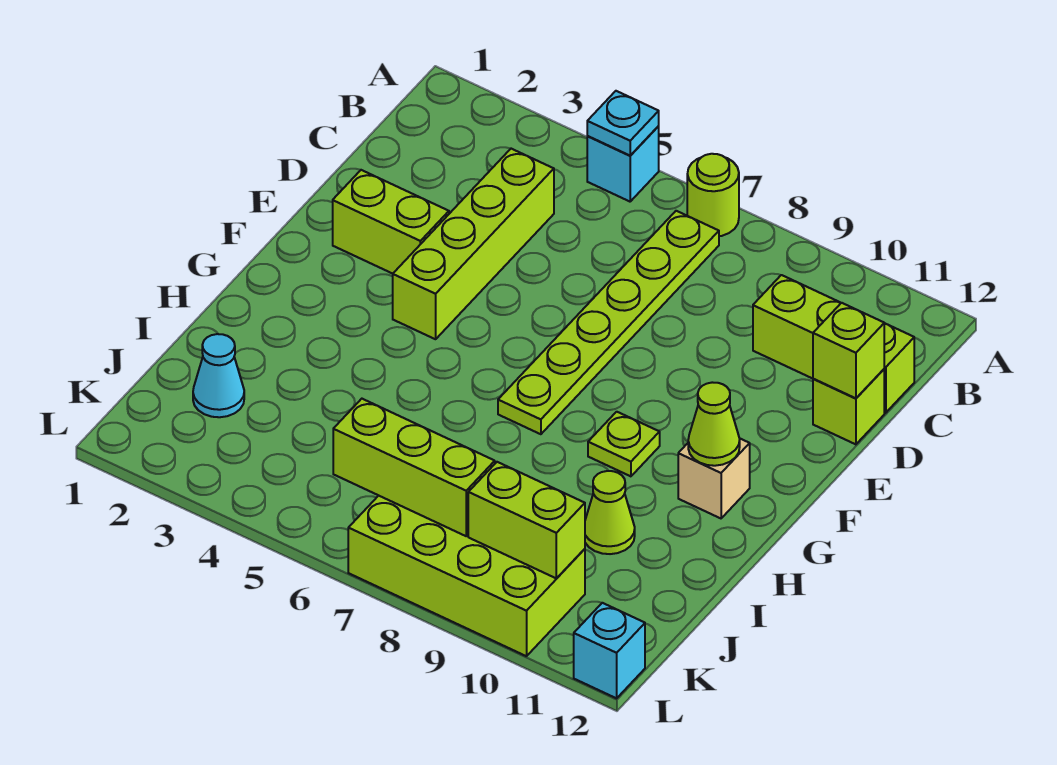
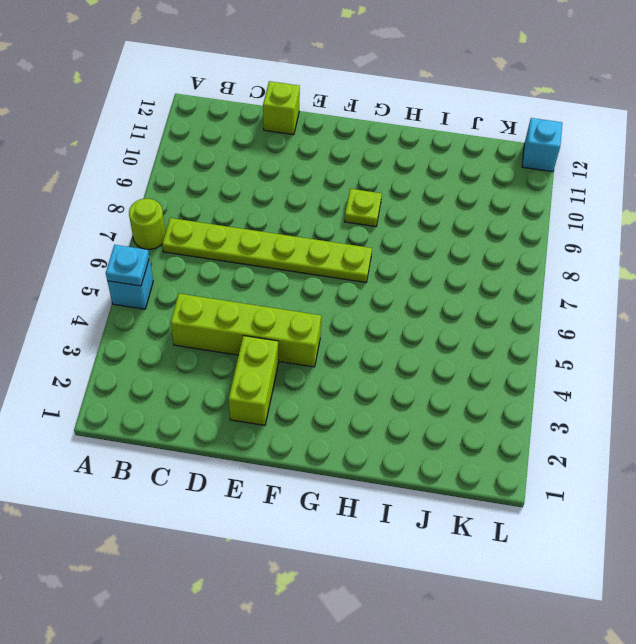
none -> lime brick C10:C12 level 1
none -> tan brick G11 level 1
none -> lime cone I10 level 1

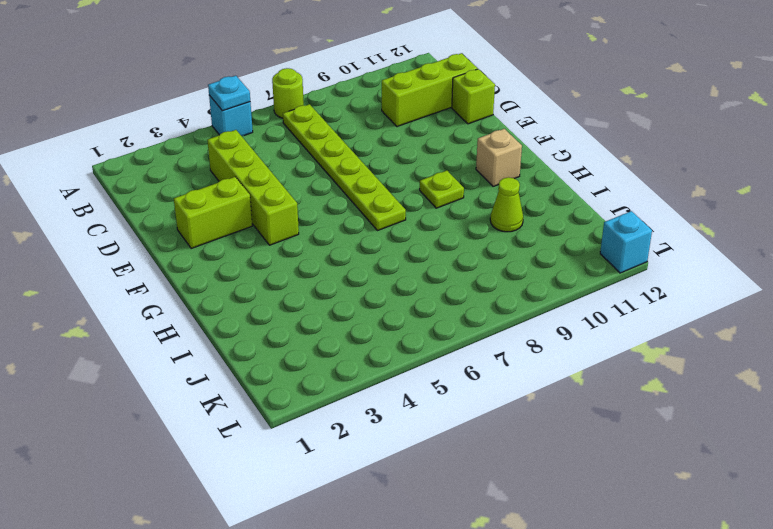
none -> cyan cone J2 level 1
none -> lime brick K7:L10 level 1
none -> lime brick D12 level 2

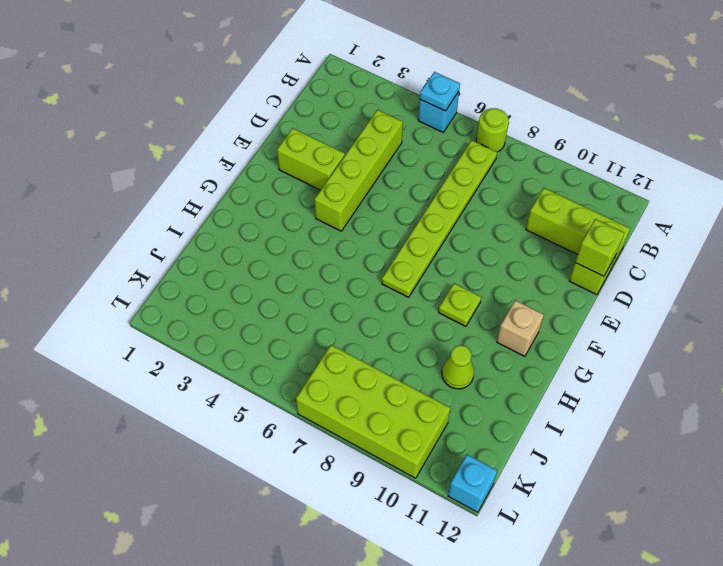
none -> cyan cone J2 level 1
none -> lime cone G11 level 2
none -> lime brick K6:K8 level 2

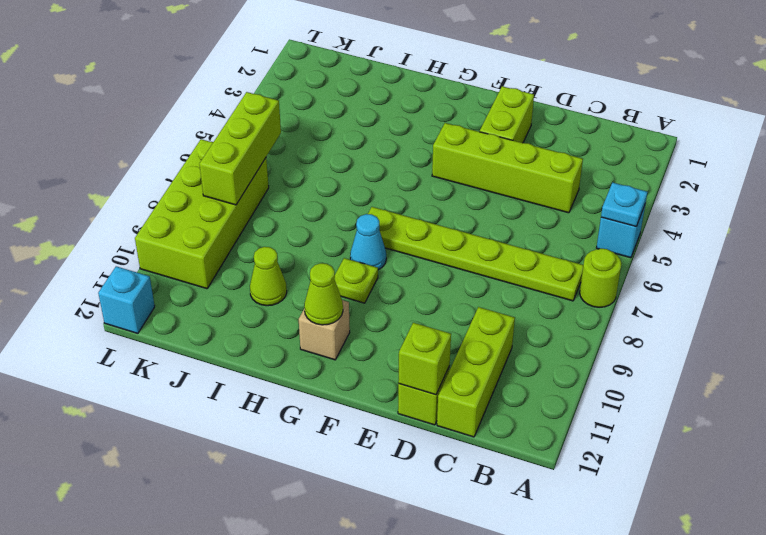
cyan cone G8 level 1 -> cyan cone J2 level 1
none -> lime brick K9:K10 level 2

